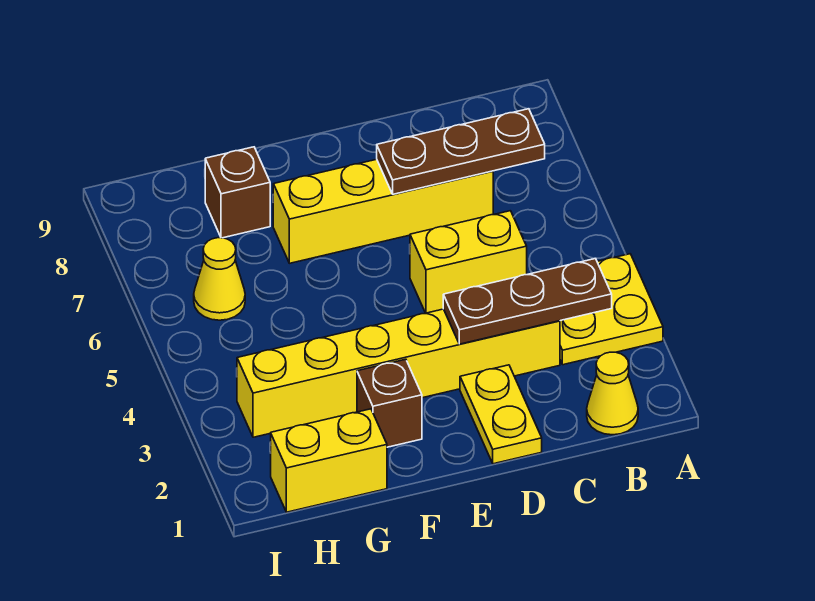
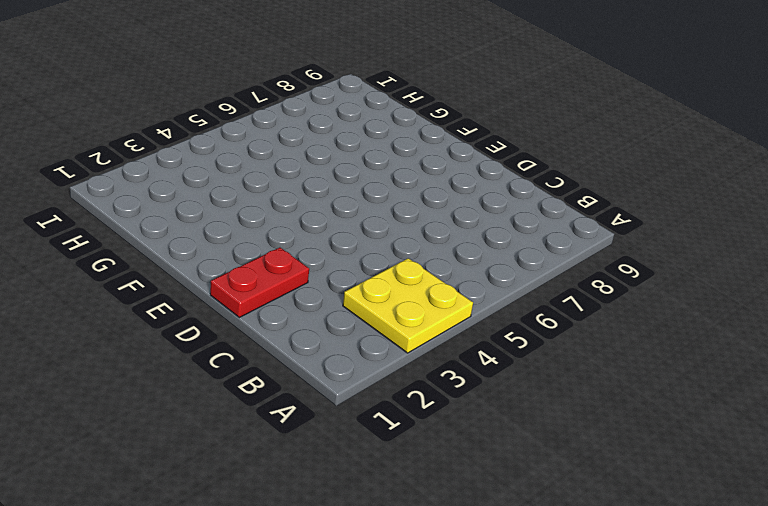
red plate D1:D2 level 1 -> yellow plate D1:D2 level 1
none -> yellow cone B1 level 1
none -> yellow brick C3:H3 level 1
none -> yellow brick C5:D5 level 1

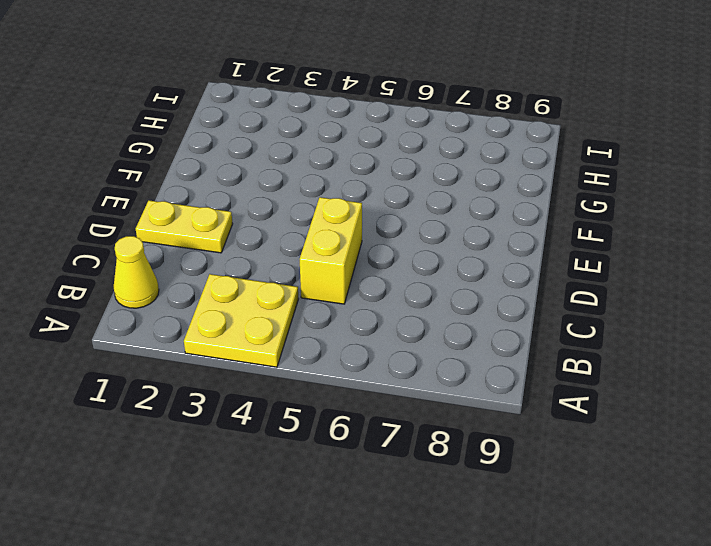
none -> yellow brick C3:H3 level 1
none -> yellow brick C7:F7 level 1
none -> brown brick F2 level 1

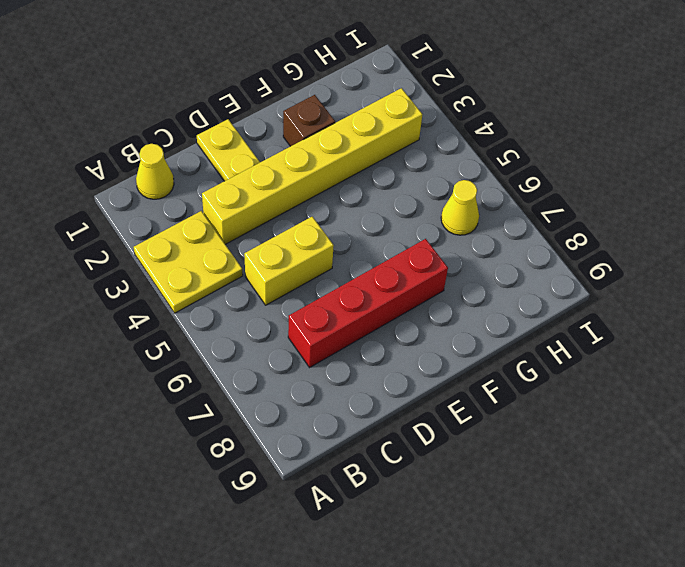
red brick C7:F7 level 1 -> yellow brick C7:F7 level 1
none -> yellow brick G1:H1 level 1
none -> brown brick G8 level 1
none -> brown plate B3:D3 level 2

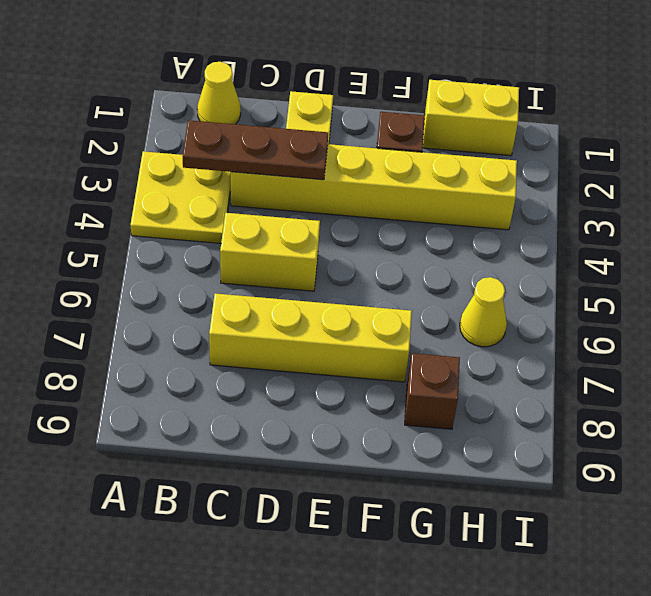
none -> brown plate B7:D7 level 2

